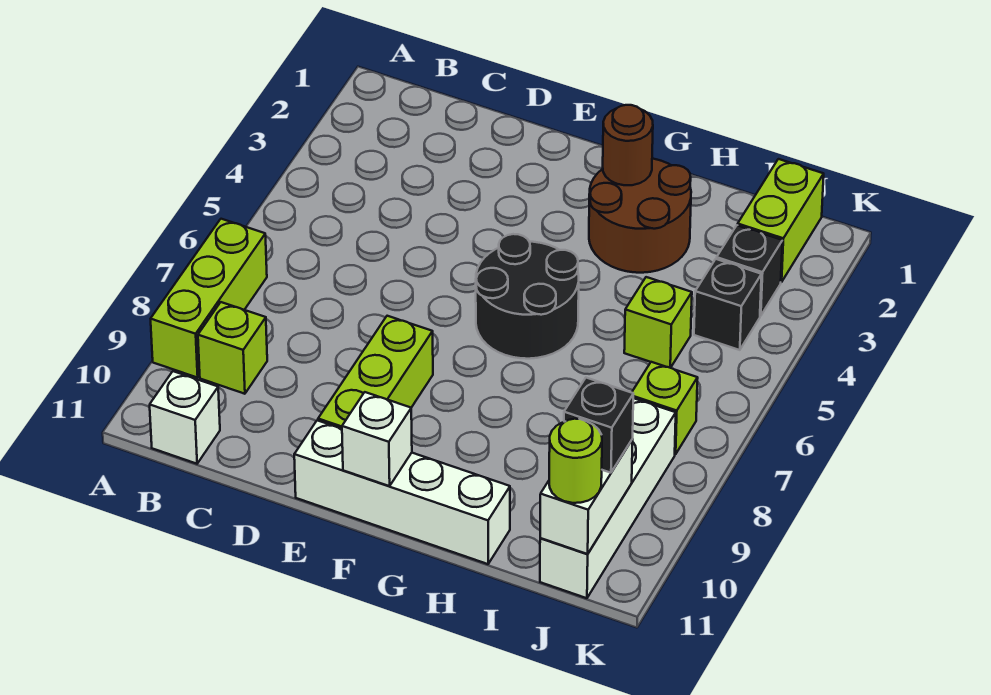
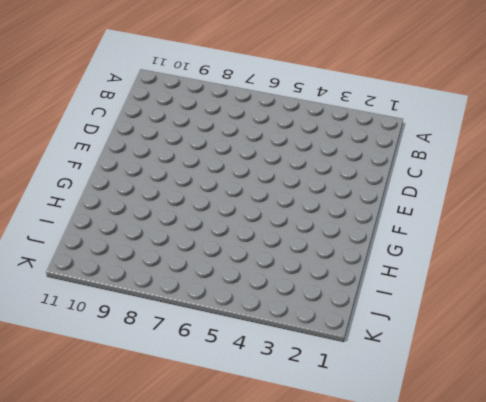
none -> lime brick A7:A9 level 1
none -> lime brick B9 level 1
none -> white brick B11 level 1

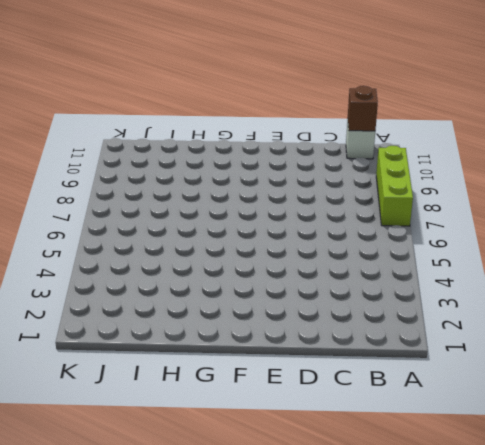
brown brick B11 level 2 -> none
none -> lime brick B9 level 1
none -> lime brick E8:E10 level 1
none -> white brick E11:H11 level 1

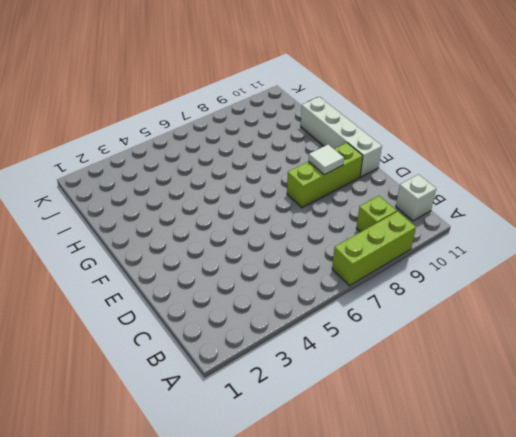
white tile E9 level 2 -> none
none -> black round brick F5:G6 level 1
none -> brown round brick G2:H3 level 1
none -> lime brick I5 level 1

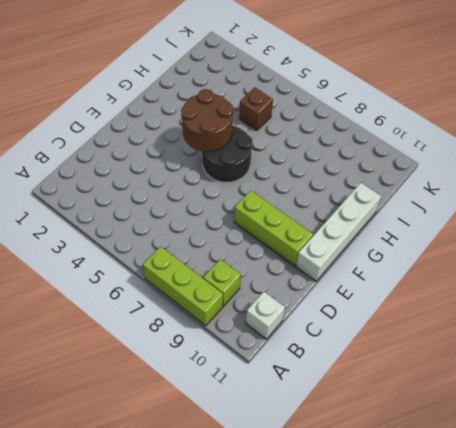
brown round brick F4:G5 level 2 -> brown round brick G2:H3 level 1
brown brick I5 level 1 -> lime brick I5 level 1
none -> lime brick J1:J2 level 1
none -> black brick J3 level 1
none -> black brick J4 level 1

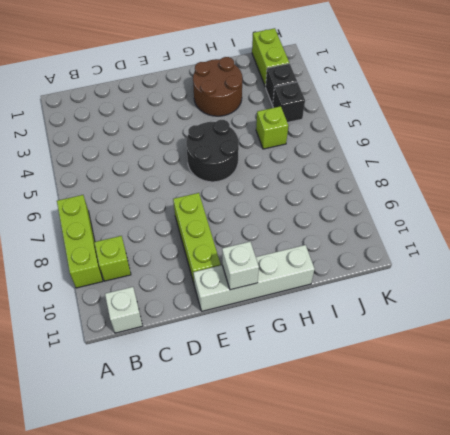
none -> lime brick J7 level 1
none -> white brick J8:J11 level 1
none -> brown round brick G2 level 2

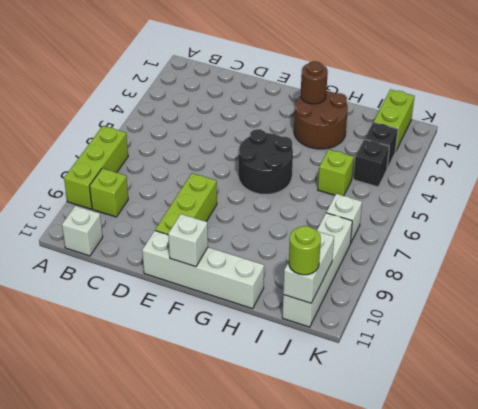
white brick J7 level 1 -> lime brick J7 level 1
none -> black brick J10 level 3

